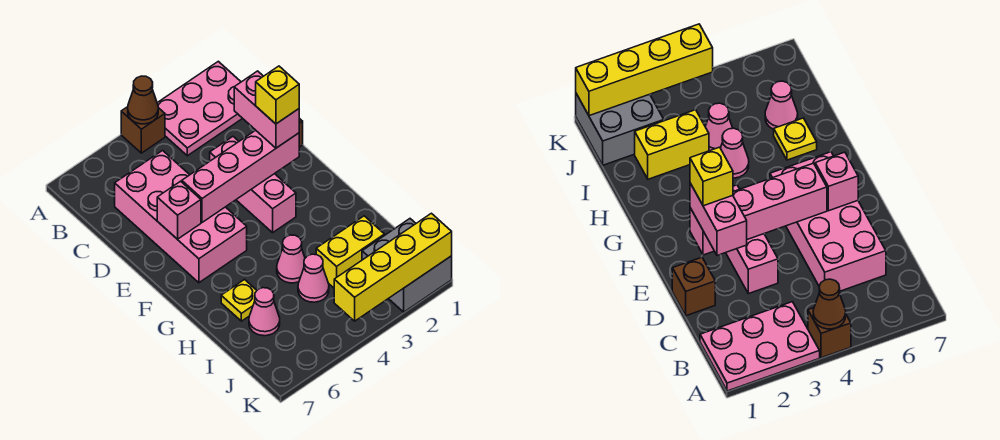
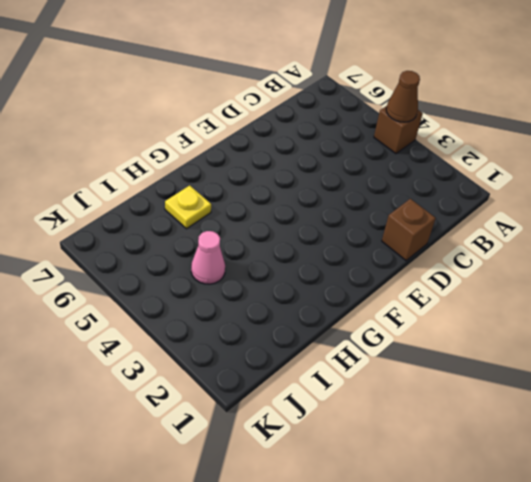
none -> pink plate A1:B3 level 1
none -> pink brick C5:F6 level 1
none -> pink brick D3:F3 level 1

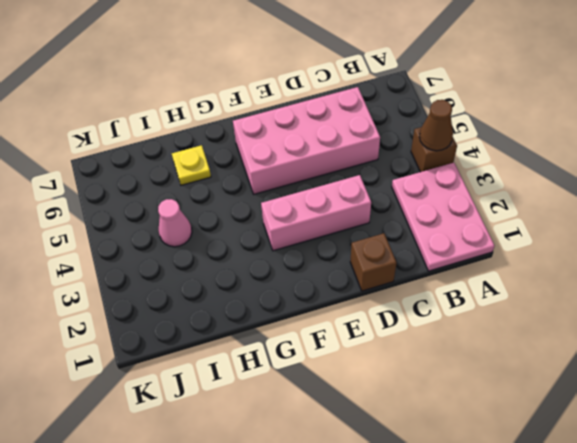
none -> pink cone H4 level 1
none -> yellow brick I2:I3 level 1
none -> pink cone I6 level 1

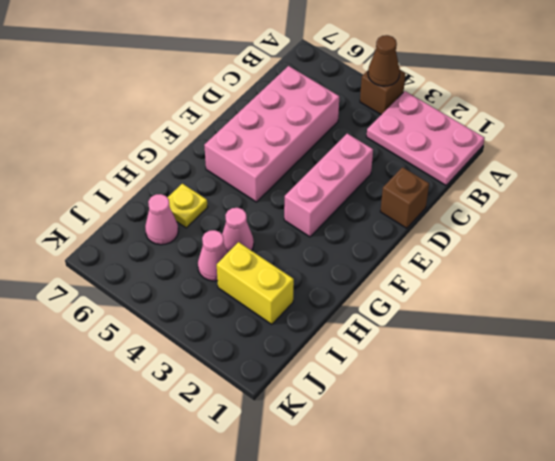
none -> grey brick J1:K2 level 1
none -> pink brick E2:E5 level 2
none -> pink brick E6 level 2

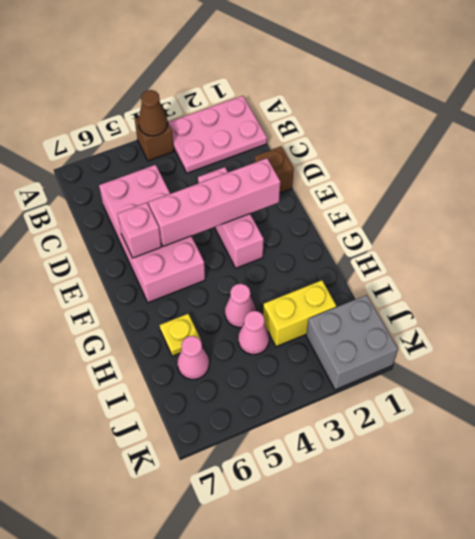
none -> yellow brick K1:K4 level 2
none -> pink brick D2:E2 level 3
none -> yellow brick E2 level 4

